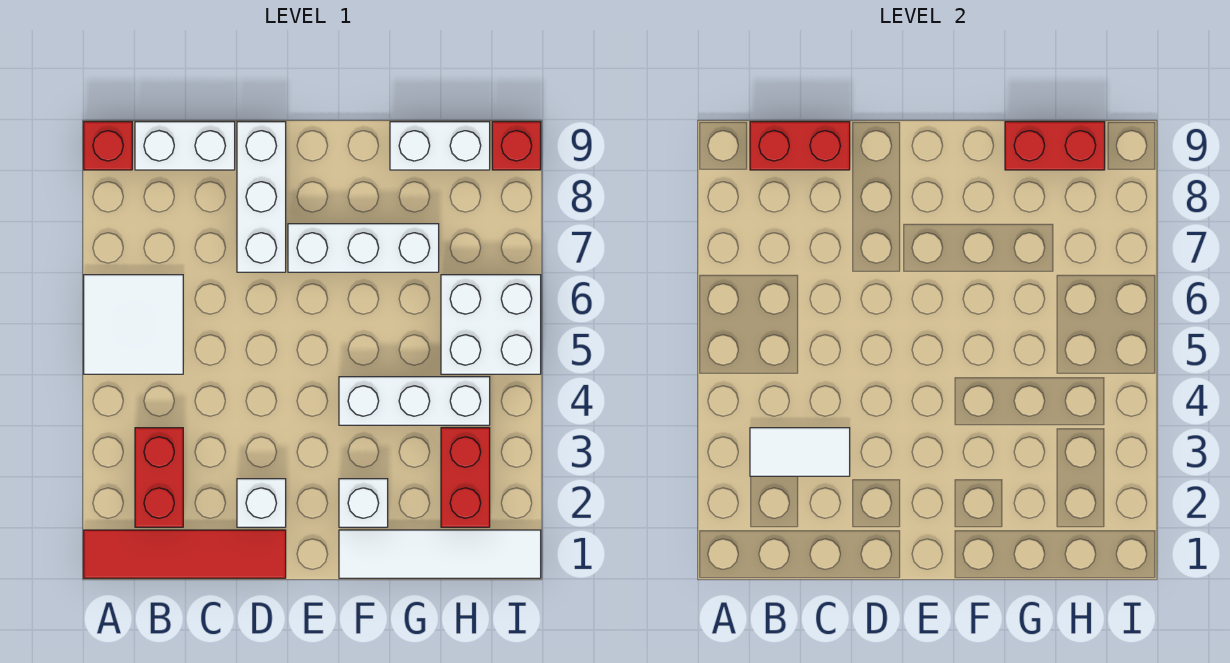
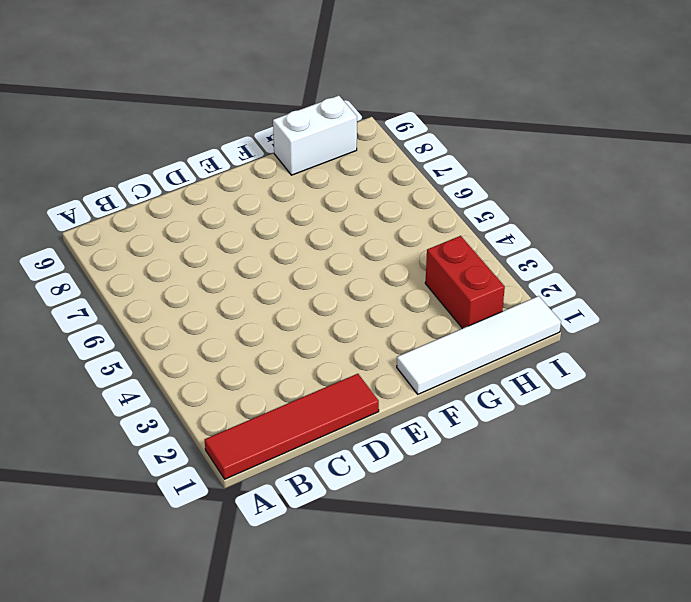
none -> white tile A5:B6 level 1
none -> red brick A9 level 1
none -> red brick B2:B3 level 1

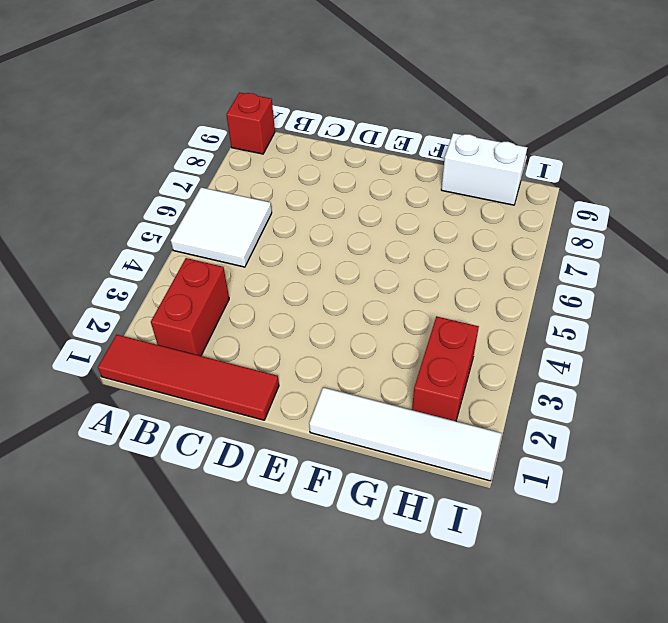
none -> white brick B9:C9 level 1
none -> white brick D2 level 1
none -> white brick D7:D9 level 1

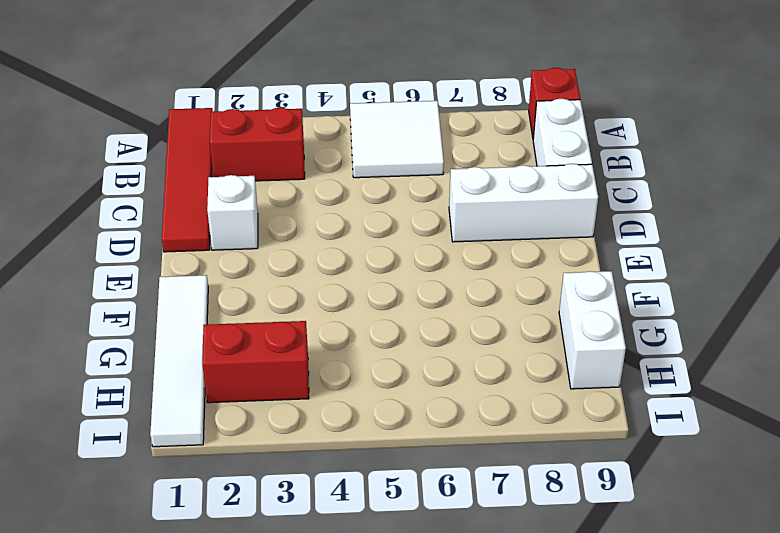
none -> white brick E7:G7 level 1
none -> white brick F2 level 1
none -> white brick F4:H4 level 1

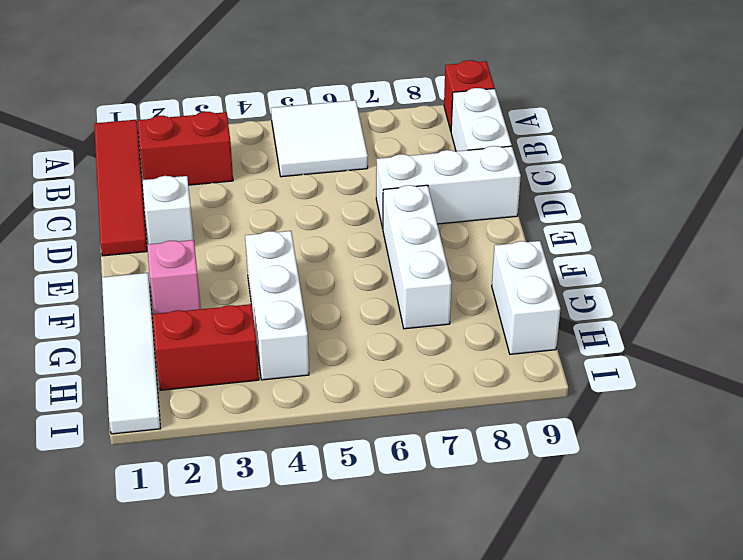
pink brick F2 level 1 -> white brick F2 level 1
none -> white brick H5:I6 level 1
none -> red brick I9 level 1
none -> white tile B3:C3 level 2

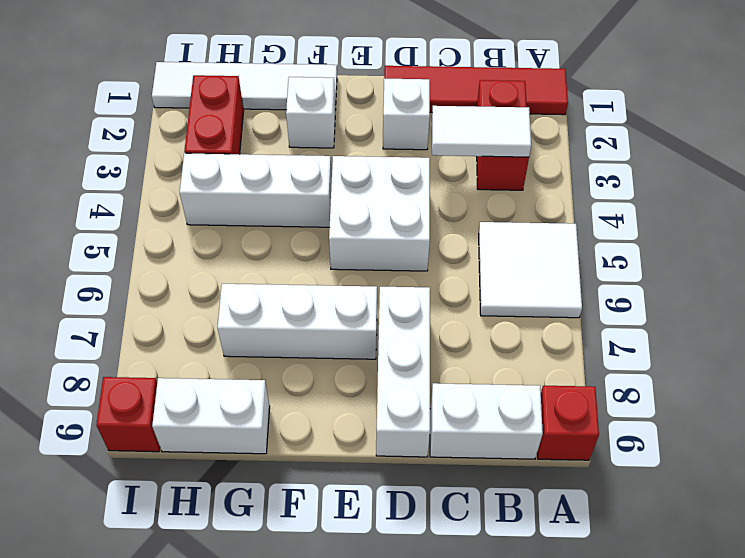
white brick D4:E5 level 1 -> white brick H5:I6 level 1
none -> red brick B9:C9 level 2
none -> red brick G9:H9 level 2

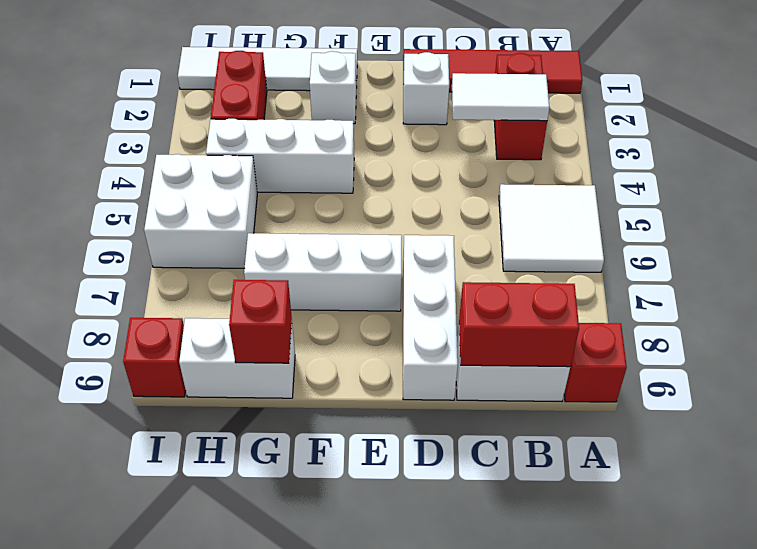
red brick G9 level 2 -> red brick G9:H9 level 2

